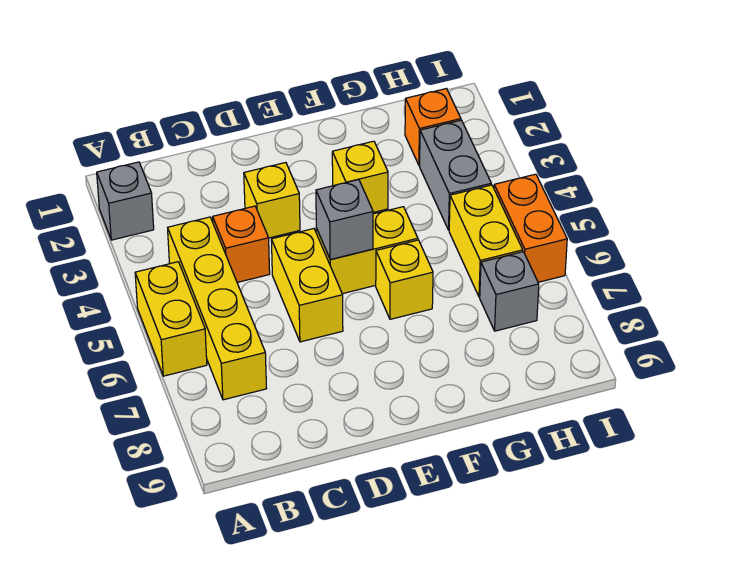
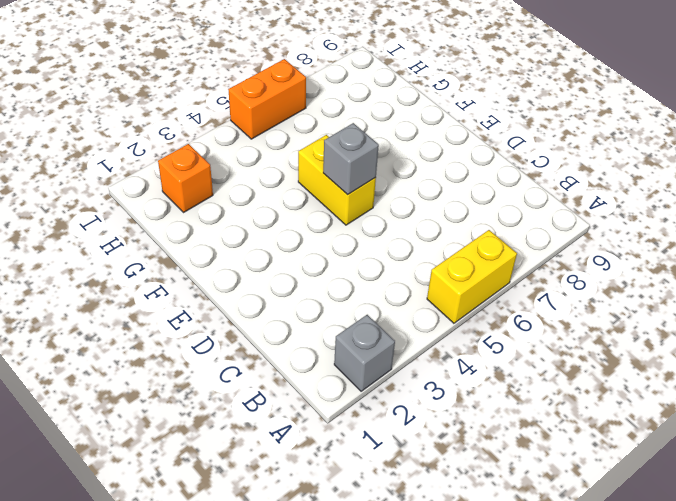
none -> yellow brick B4:B7 level 1
none -> orange brick C4 level 1
none -> yellow brick D3 level 1

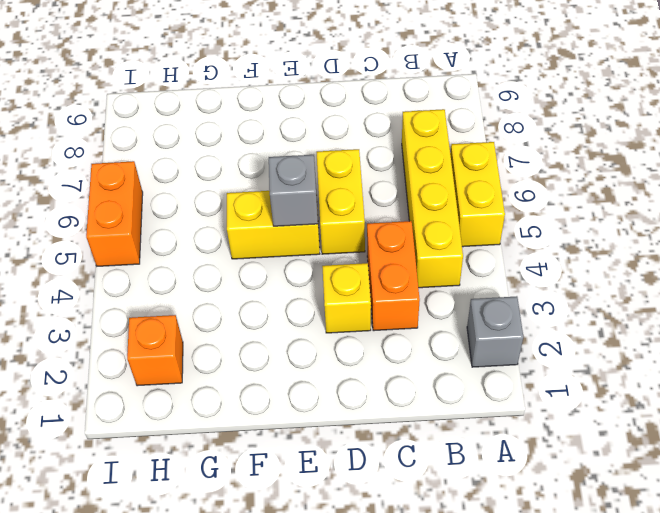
orange brick C3:C4 level 1 -> orange brick C4 level 1
none -> yellow brick F3 level 1
none -> yellow brick F6 level 1
none -> grey brick H3:H4 level 1

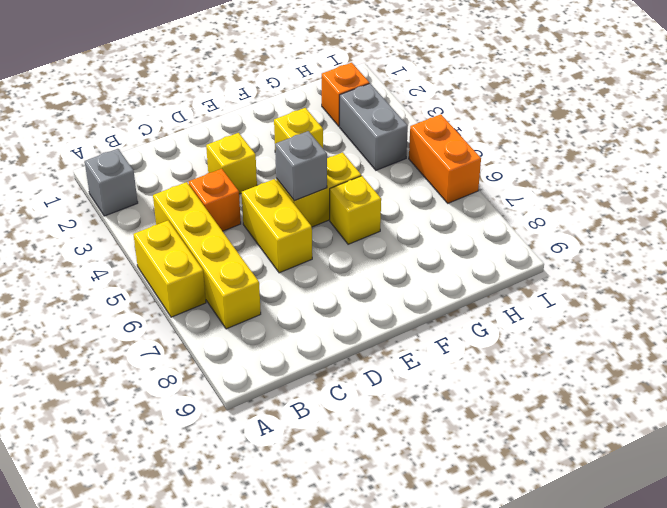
none -> yellow brick H5:H6 level 1
none -> grey brick H7 level 1

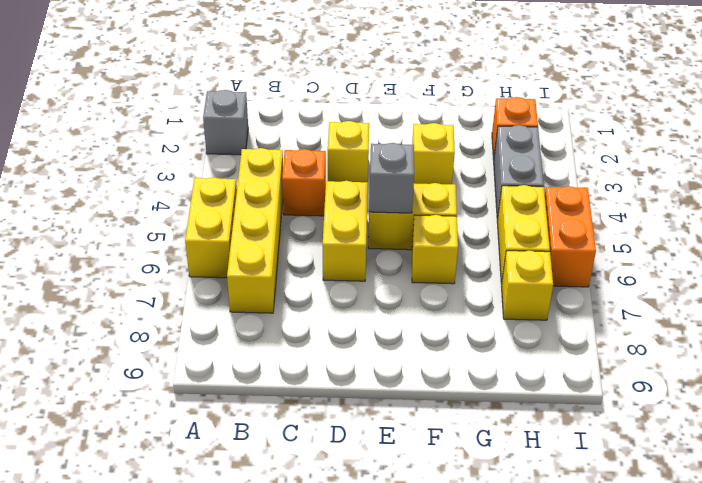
yellow brick H7 level 1 -> grey brick H7 level 1

